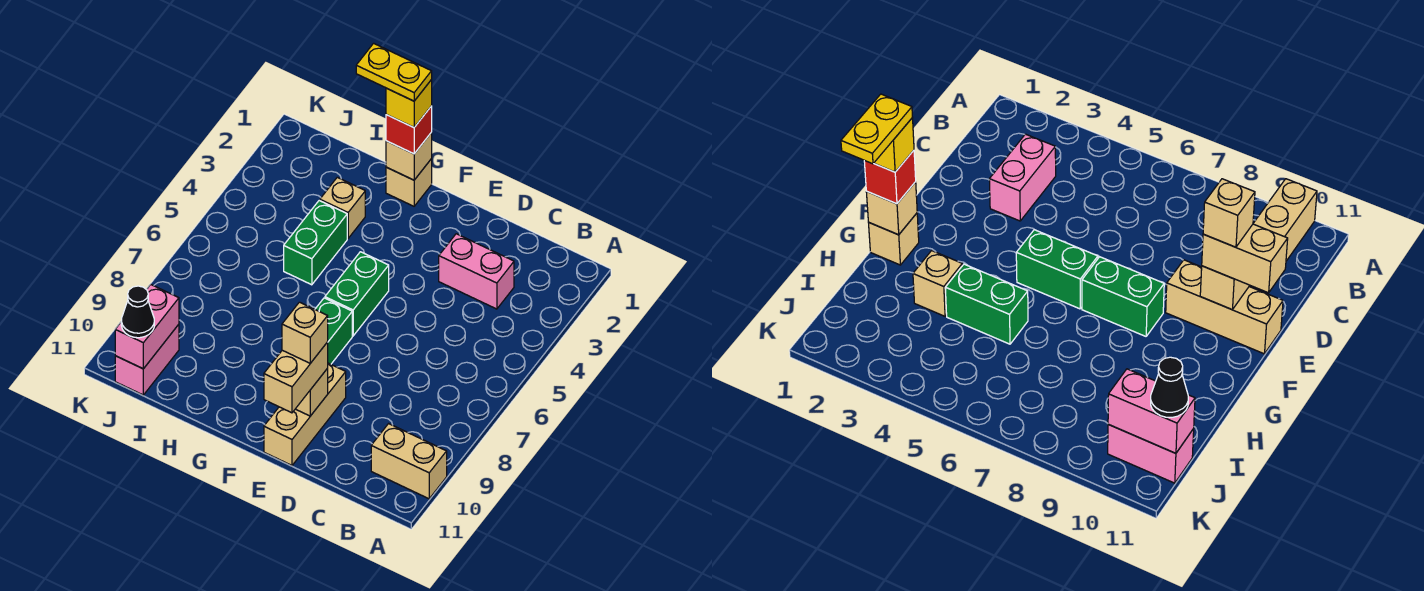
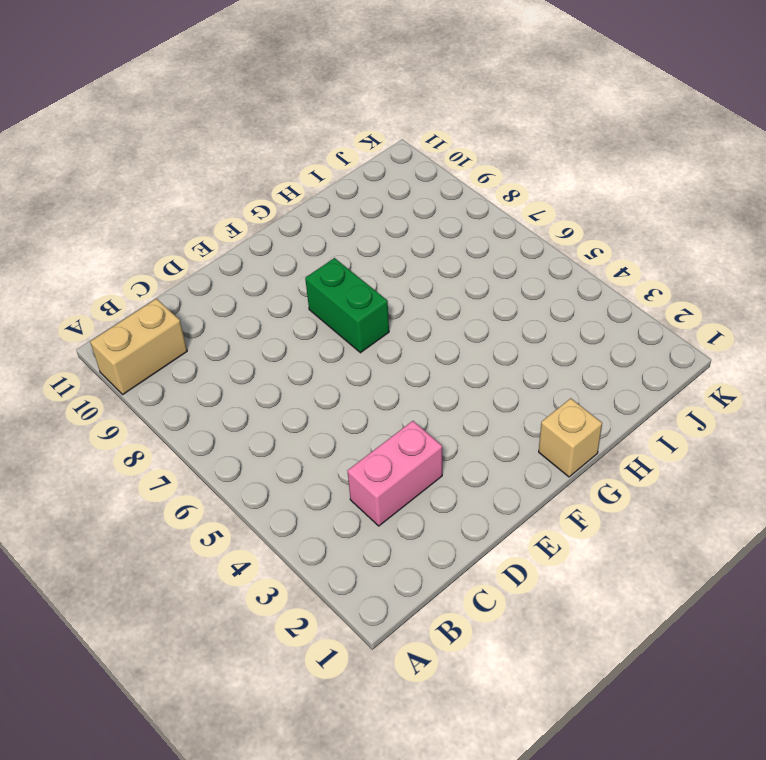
none -> tan brick E9:E11 level 1
none -> green brick F5:F6 level 1
none -> tan brick H3 level 1

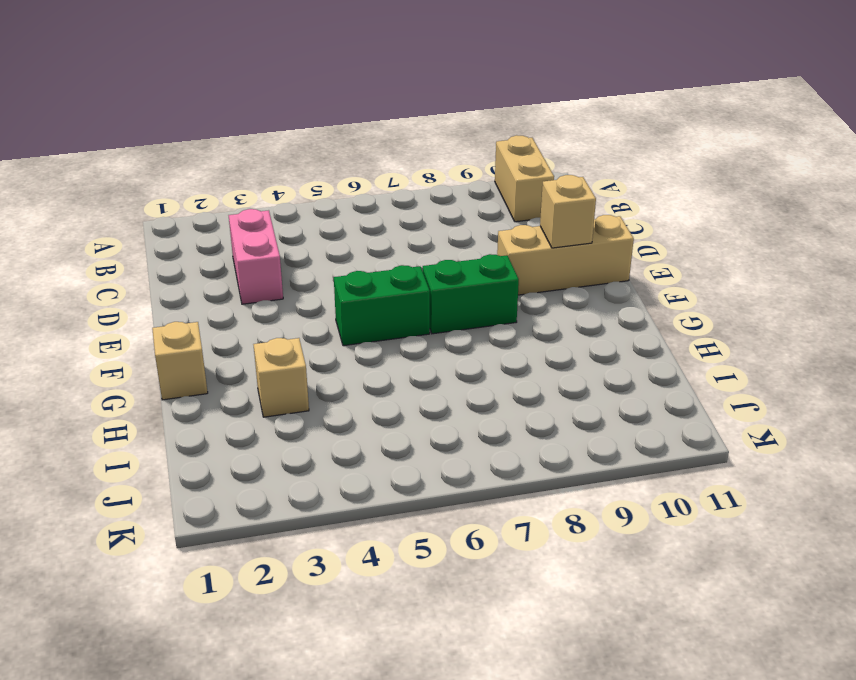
none -> green brick H4:H5 level 1
none -> pink brick J10:J11 level 1
none -> tan brick G1 level 2

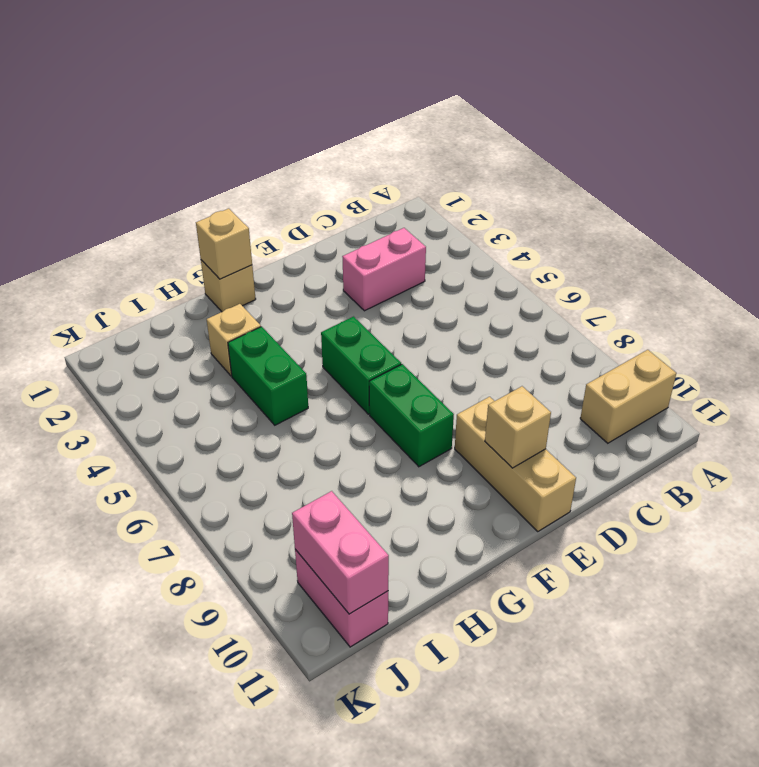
none -> tan brick E10:E11 level 3
none -> red brick G1 level 3
none -> black cone J11 level 3

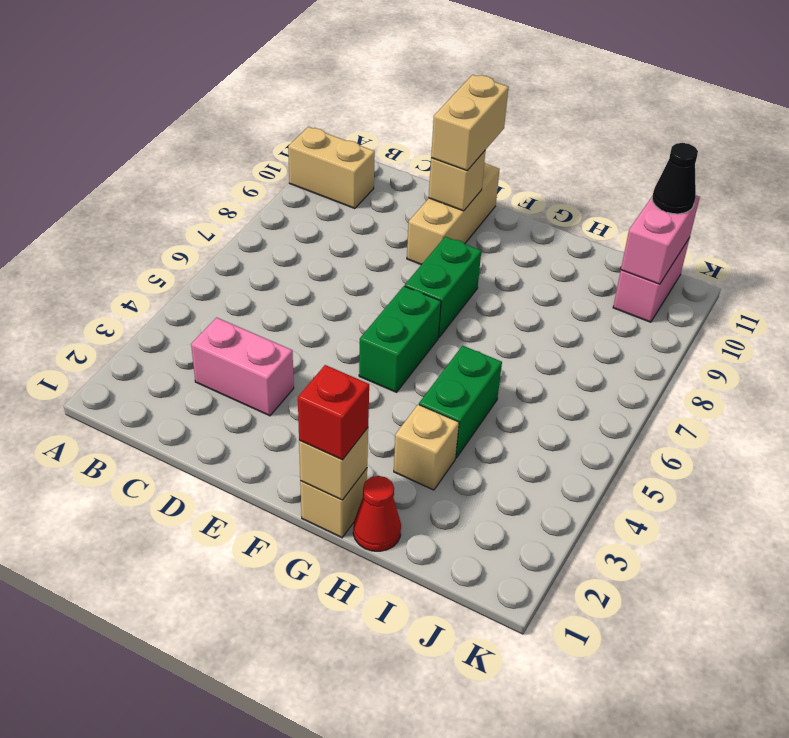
red cone H1 level 1 -> none
none -> tan brick E10 level 4
none -> yellow brick G1 level 4
none -> yellow plate G1:H1 level 5

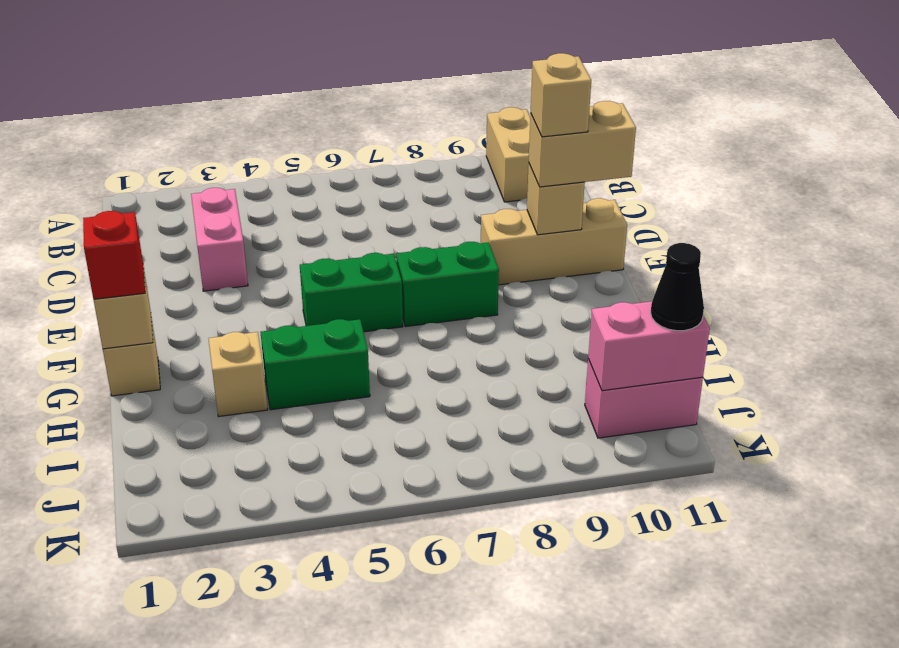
none -> yellow brick G1 level 4
none -> yellow plate G1:H1 level 5

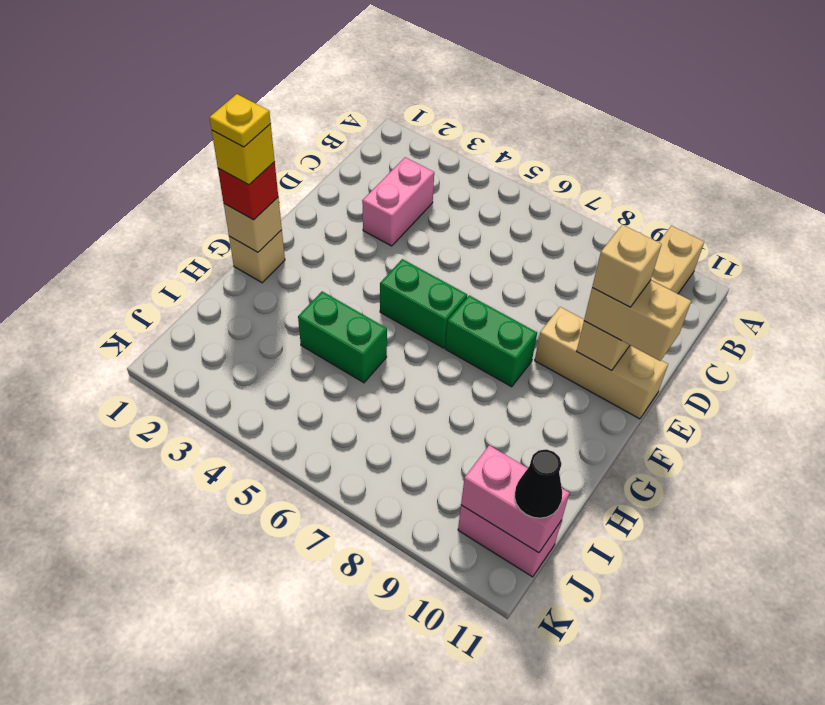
yellow plate G1 level 5 -> yellow plate G1:H1 level 5
none -> tan brick H3 level 1

